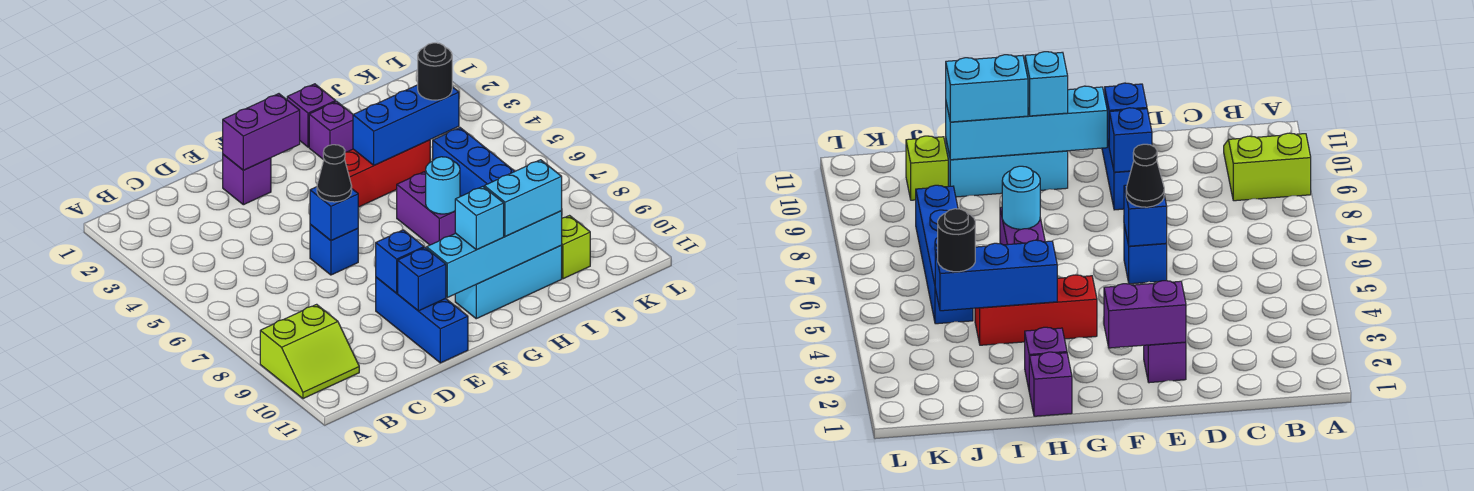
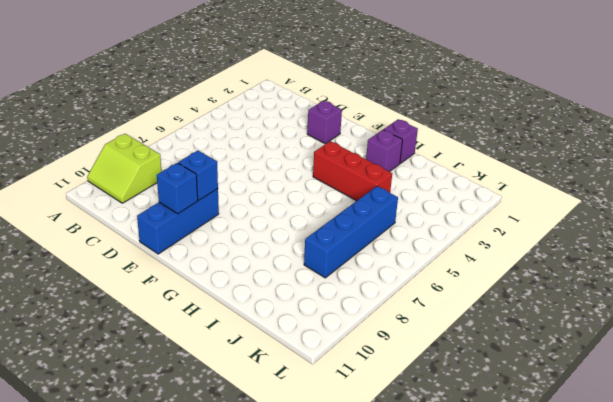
none -> blue brick E6 level 1
none -> cyan brick G10:I10 level 1
none -> purple brick H6:H7 level 1

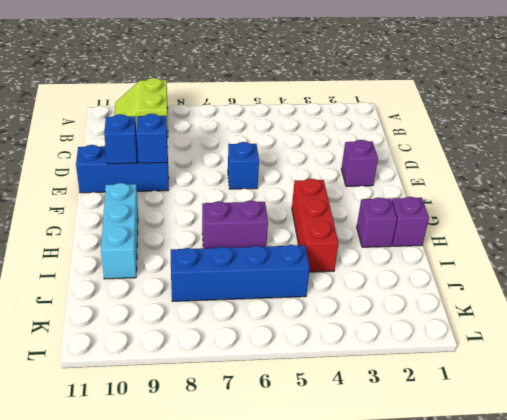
none -> lime brick J10 level 1
none -> purple brick E2:F2 level 2
none -> blue brick E6 level 2

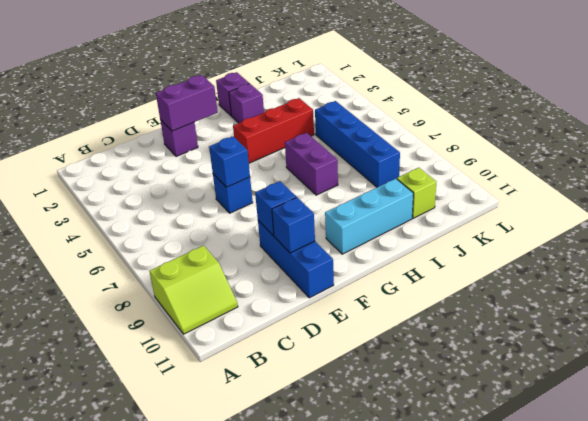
none -> cyan brick F10:I10 level 2
none -> blue brick H4:J4 level 2
none -> cyan round brick H7 level 2

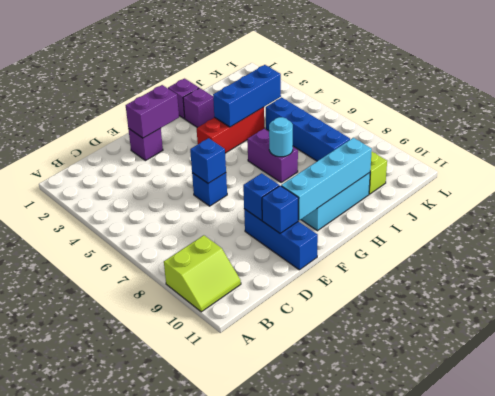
none -> black cone E6 level 3
none -> cyan brick G10 level 3
none -> cyan brick H10:I10 level 3

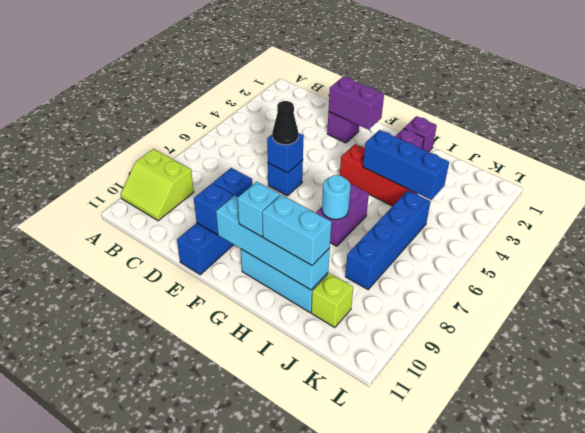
none -> black round brick J4 level 3

